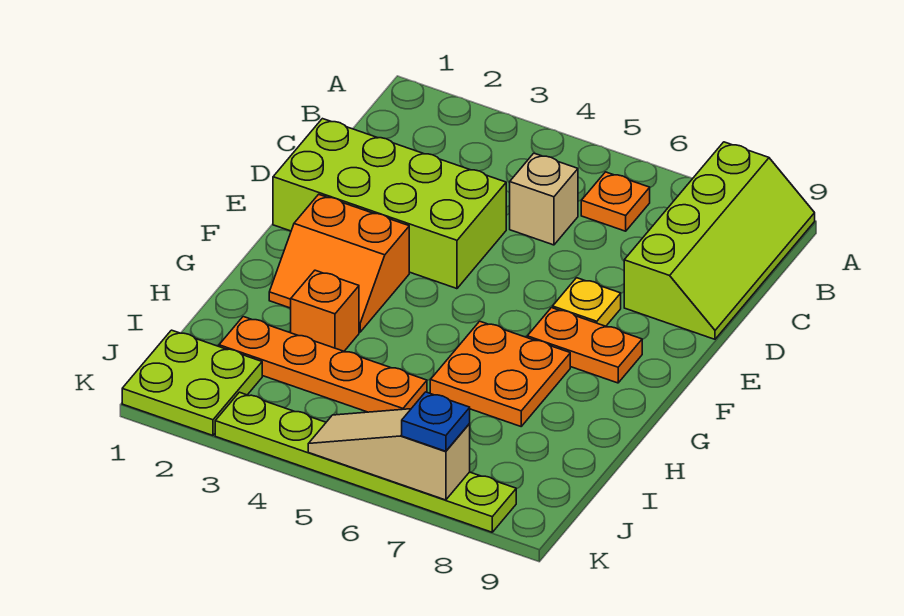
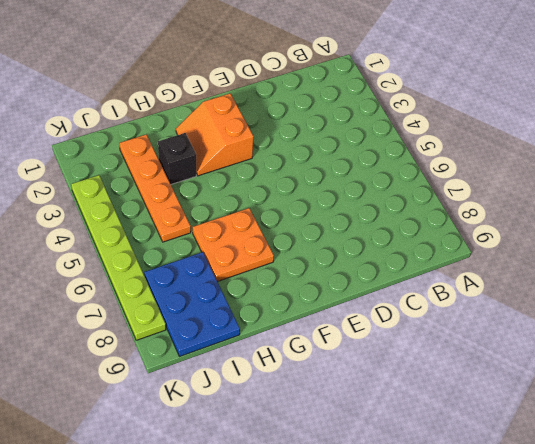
black brick H3 level 1 -> orange brick H3 level 1
blue plate I7:J9 level 1 -> none
none -> lime slope A8:D9 level 1 top 8
none -> orange plate B6 level 1
none -> tan brick C5 level 1

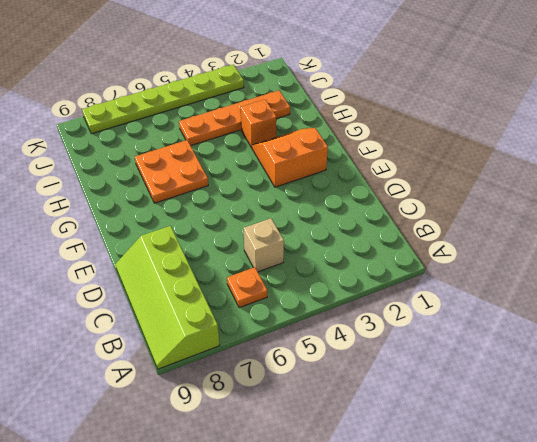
none -> lime brick D1:E4 level 1
none -> yellow plate E7 level 1
none -> orange plate F7:F8 level 1

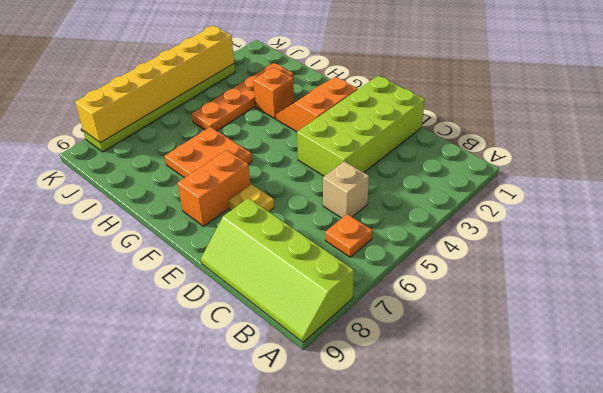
orange brick F7:F8 level 1 -> orange plate F7:F8 level 1
yellow brick K3:K8 level 2 -> tan slope K5:K7 level 2 top 7
none -> lime plate J1:K2 level 1
none -> blue plate K7 level 3

